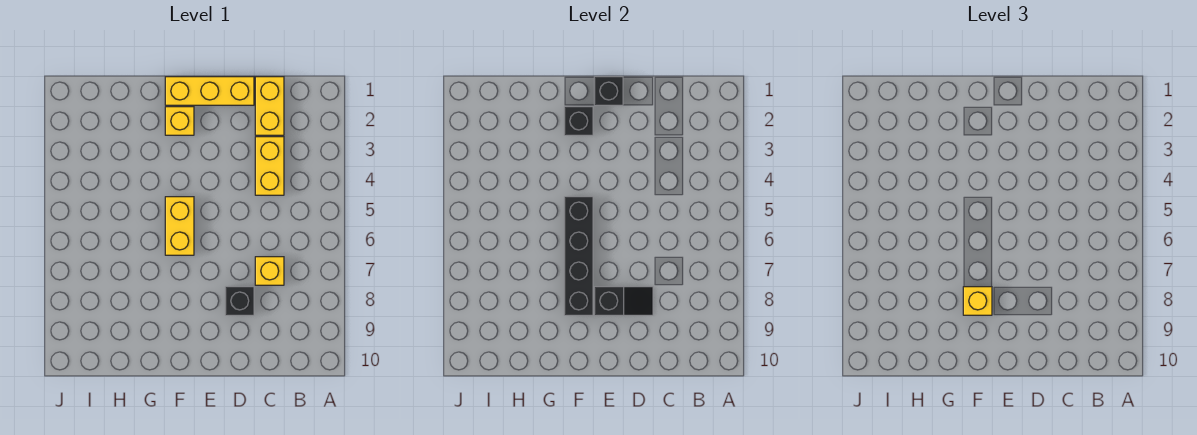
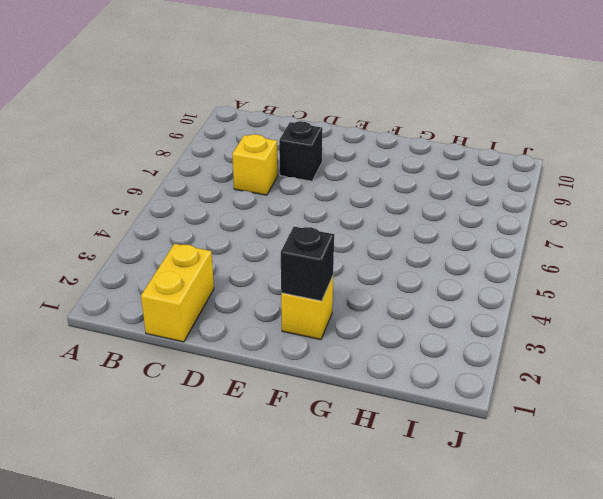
none -> yellow brick C3:C4 level 1
none -> yellow brick D1:F1 level 1
none -> yellow brick F5:F6 level 1

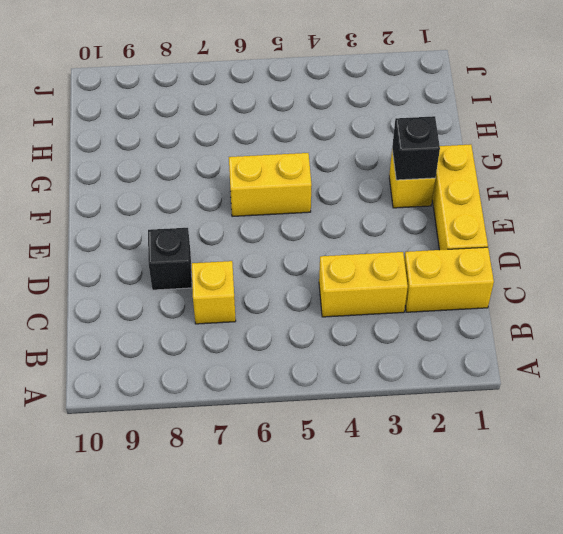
none -> black slope D8:E8 level 2 top E
none -> black brick E1 level 2
none -> black brick F5:F8 level 2

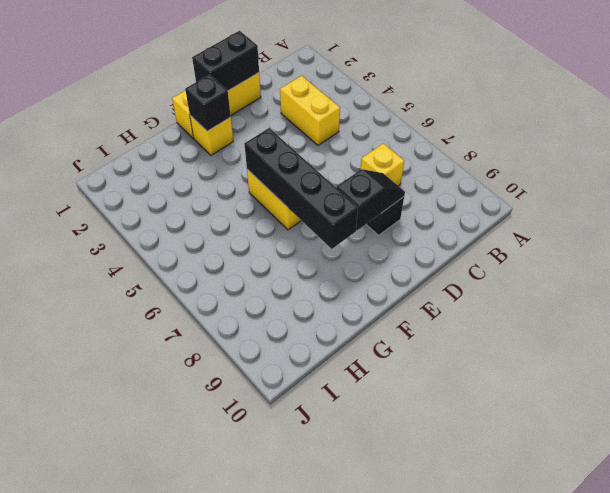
black brick D1:E1 level 2 -> black brick E1 level 2
none -> yellow brick C1:C2 level 1
none -> yellow brick F8 level 3

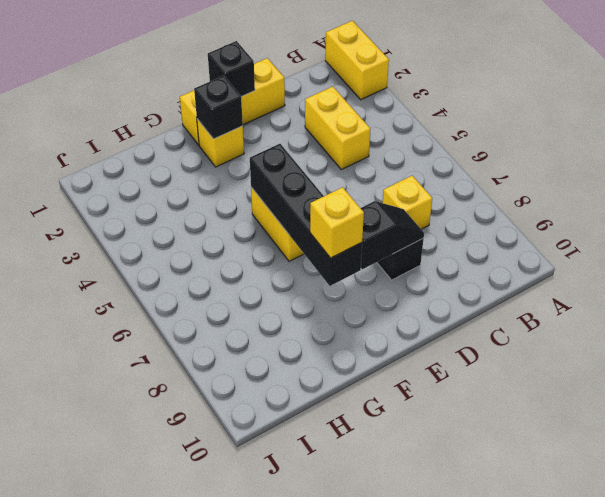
yellow brick A1:A2 level 1 -> yellow brick C1:C2 level 1

